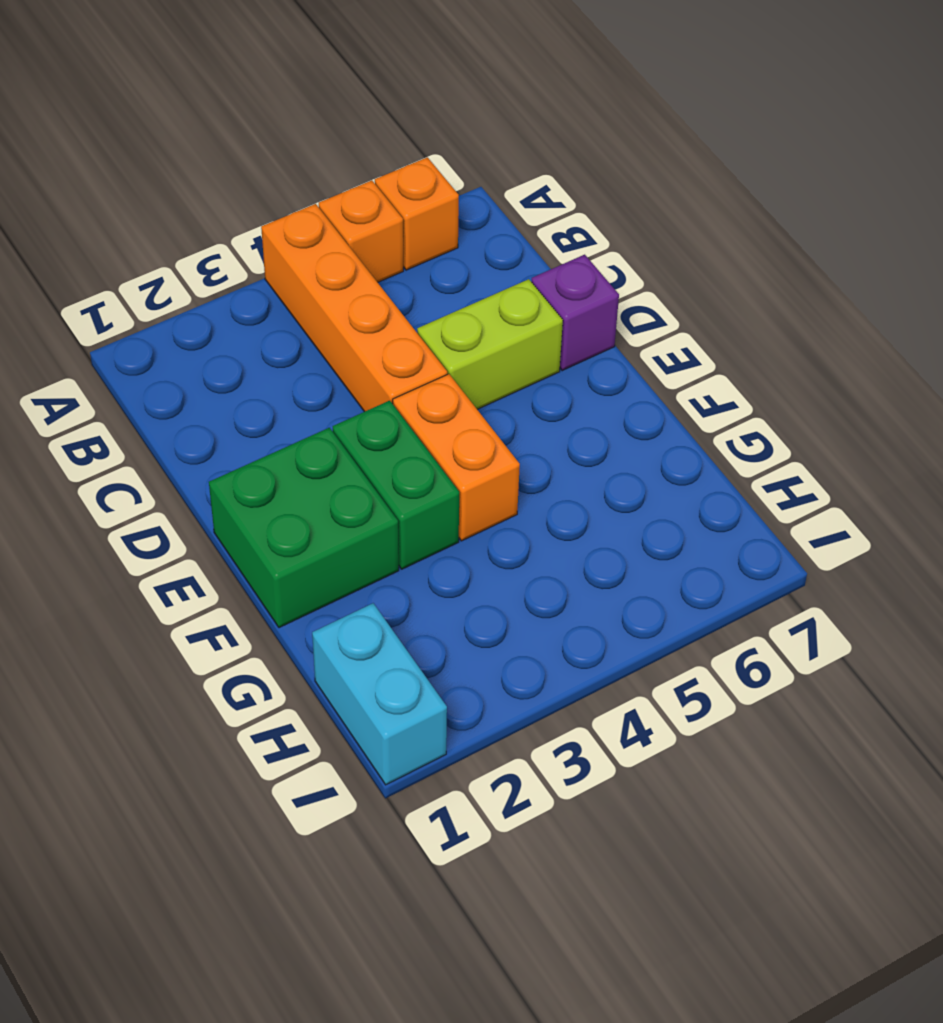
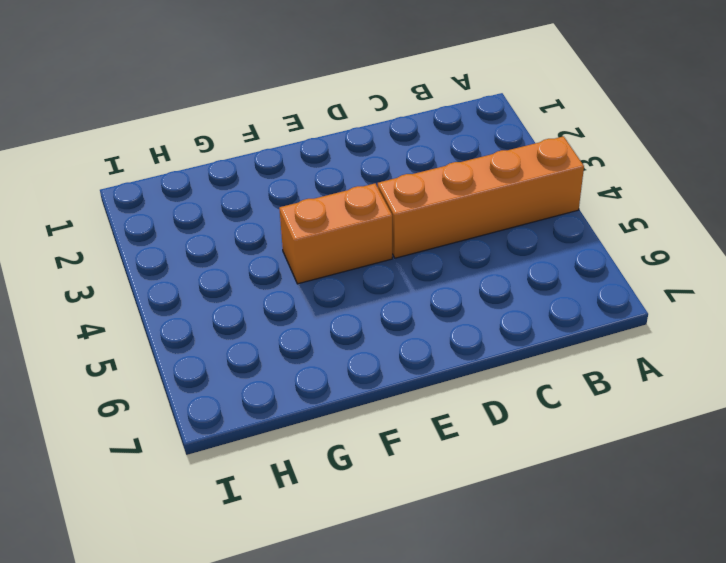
none -> orange brick A5 level 1
none -> orange brick A6 level 1

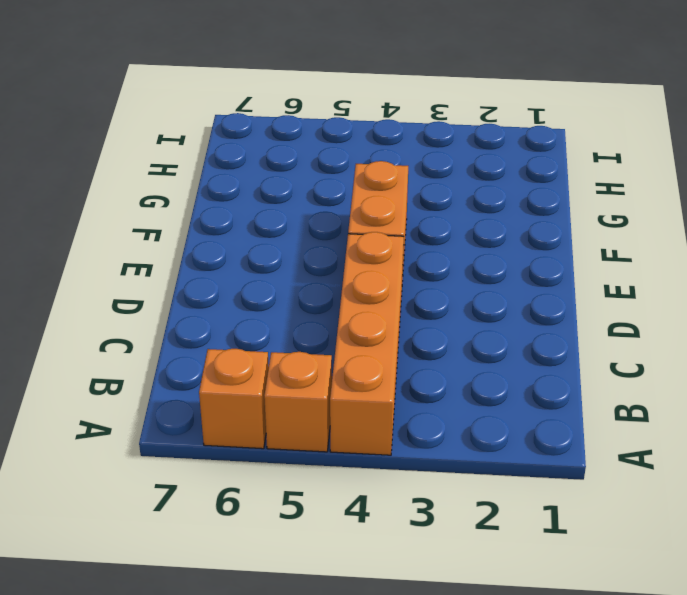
none -> lime brick D5:D6 level 1
none -> purple brick D7 level 1

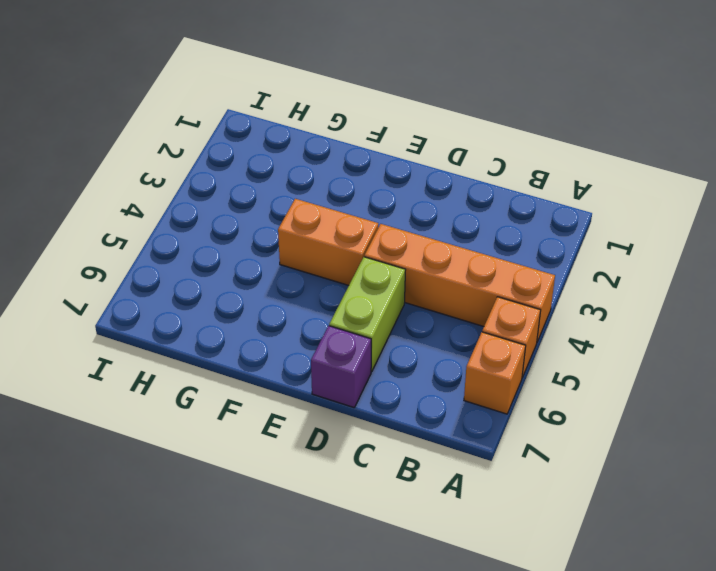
none -> green brick E1:F2 level 1
none -> green brick E3:F3 level 1

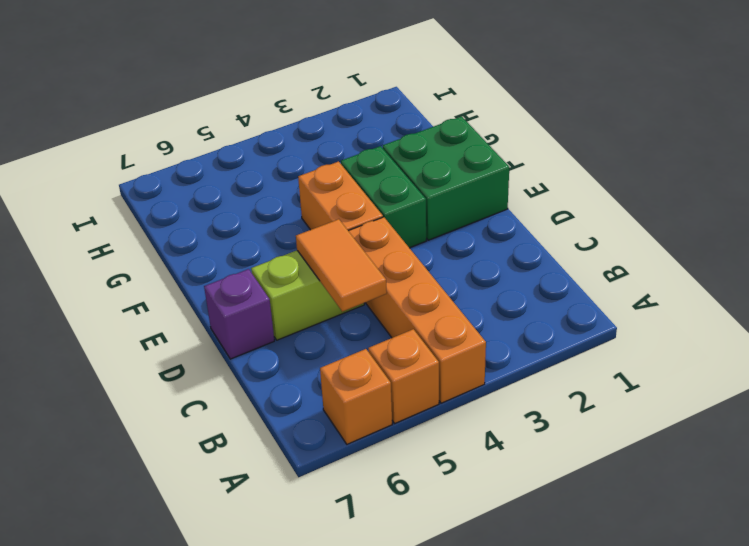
orange tile C5:D5 level 2 -> none
none -> cyan brick H1:I1 level 1

